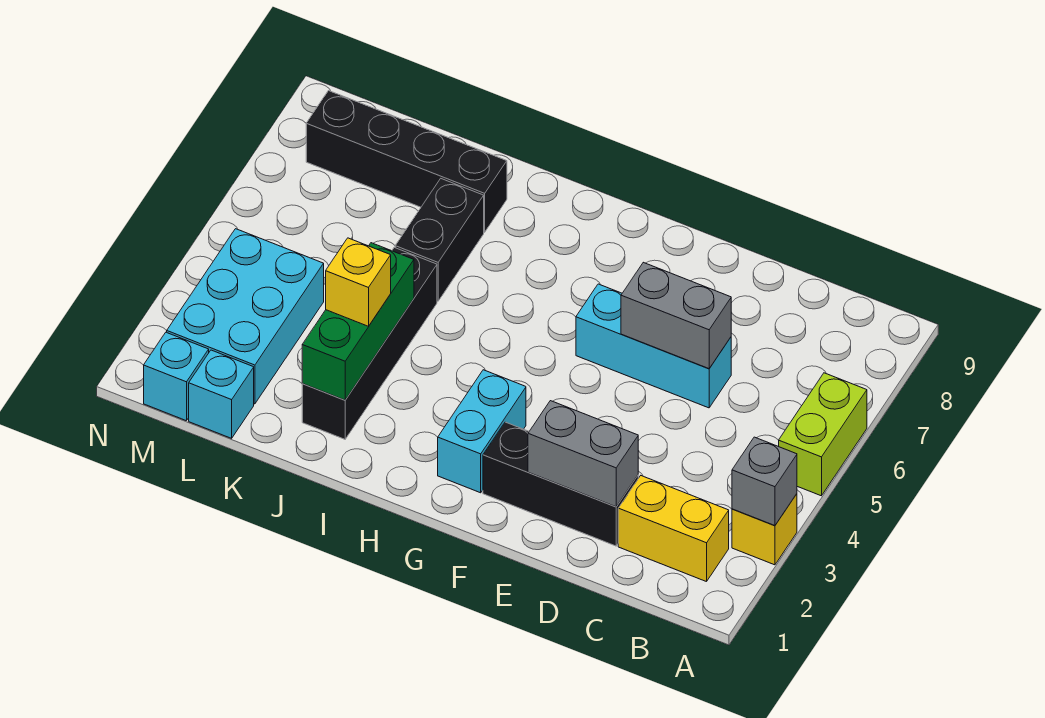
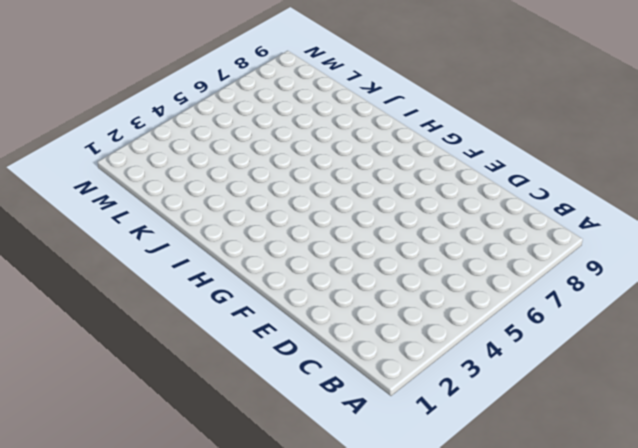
none -> yellow brick A3 level 1
none -> lime brick A5:A6 level 1
none -> yellow brick B2:C2 level 1

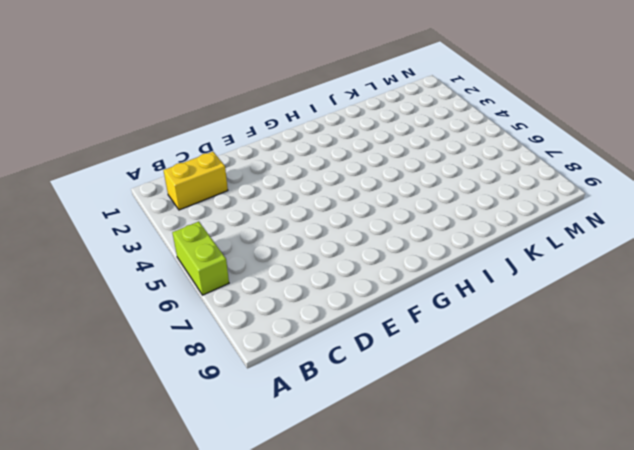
none -> yellow brick A3 level 1
none -> black brick D2:F2 level 1
none -> cyan brick D6:F6 level 1

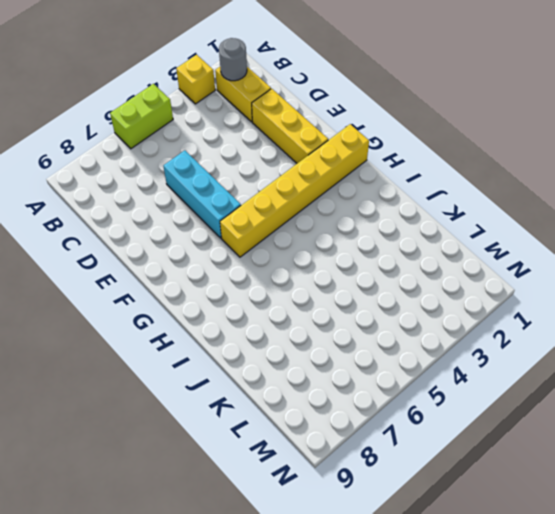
grey round brick B2 level 2 -> none
yellow brick D2:F2 level 1 -> black brick D2:F2 level 1
yellow brick G1:G6 level 1 -> cyan brick G2:G3 level 1
none -> black brick J2:J5 level 1
none -> black brick J6:J7 level 1
none -> black brick J8:M8 level 1

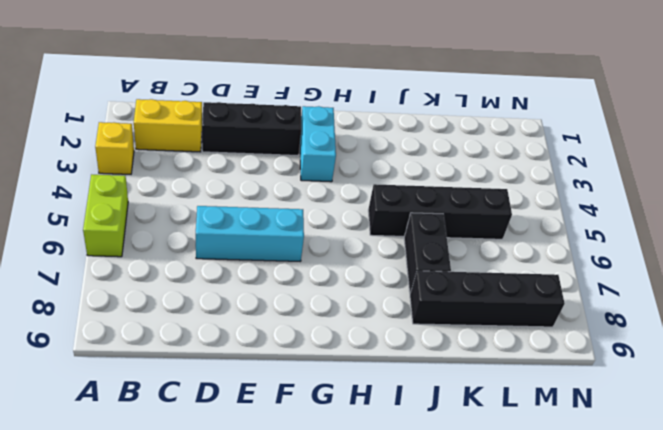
black brick I5:L5 level 1 -> black brick J2:J5 level 1
none -> cyan brick L1 level 1
none -> cyan brick L2:M4 level 1
none -> cyan brick M1 level 1

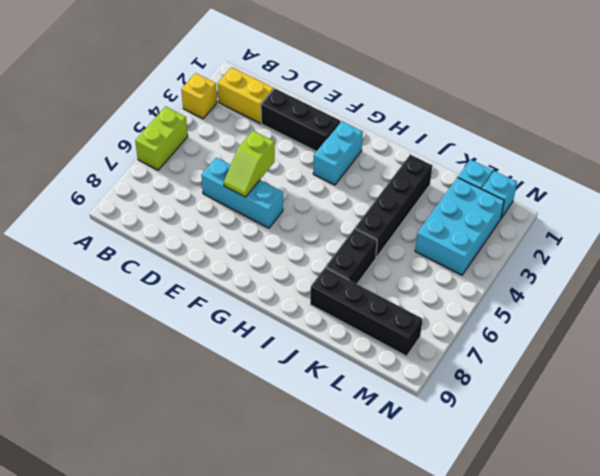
lime slope E5:E6 level 2 top 5 -> grey brick D6:E6 level 2
none -> grey brick A3 level 2
none -> grey brick D2:E2 level 2
none -> green brick J2:J4 level 2

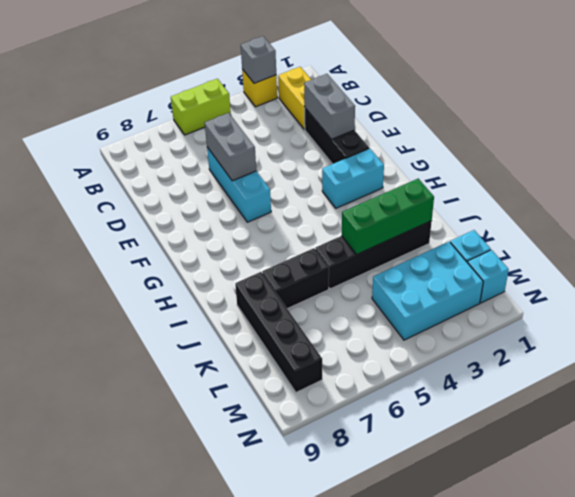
none -> yellow brick J3 level 3

